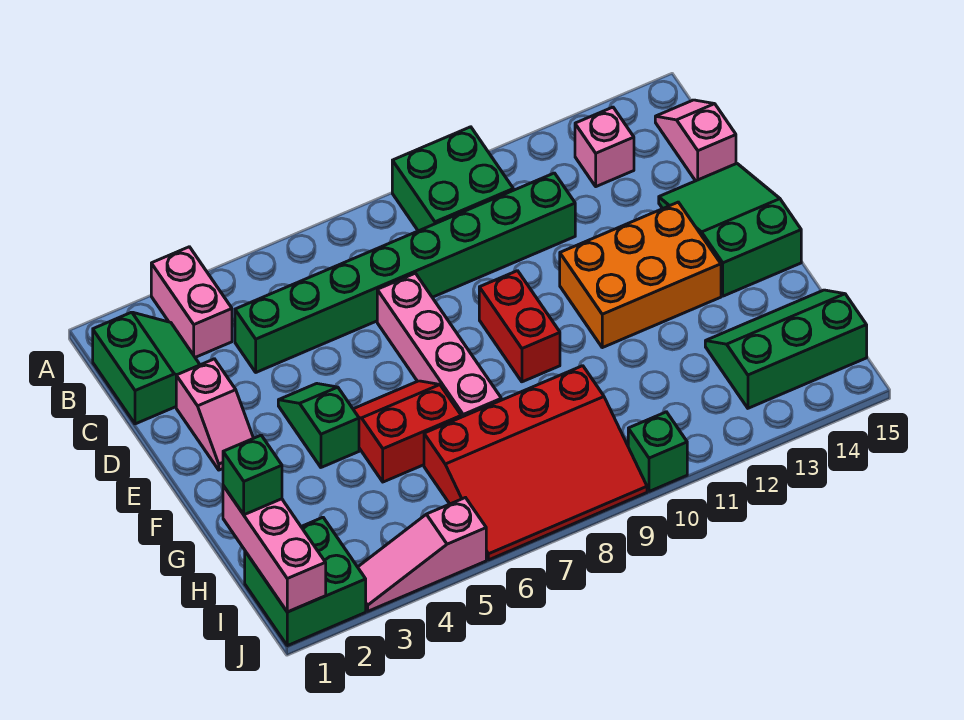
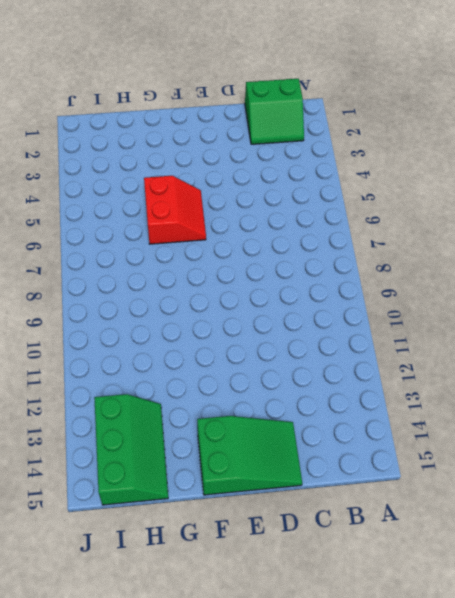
none -> pink brick A3:B3 level 1
none -> green brick A9:B10 level 1
none -> pink brick B13 level 1

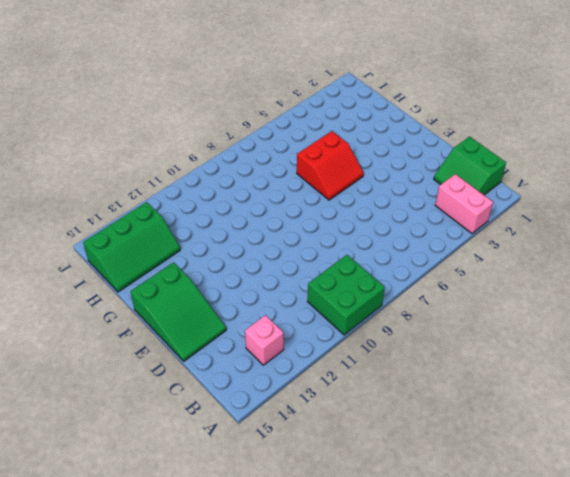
none -> pink slope B15:C15 level 1 top C
none -> green brick C4:C11 level 1
none -> pink slope D2:E2 level 1 top D

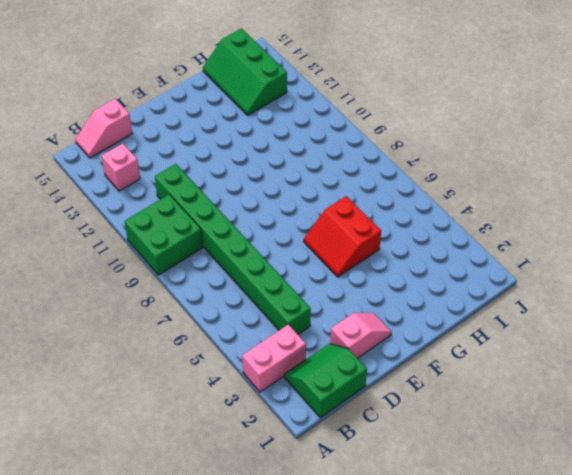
none -> pink brick D7:G7 level 1
none -> green slope D14:F15 level 1 top F
none -> green slope E4:F4 level 1 top F

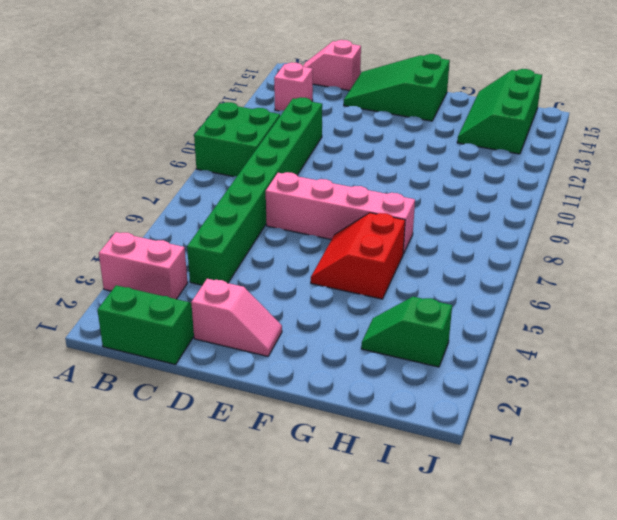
green slope H3:I3 level 1 top I -> green slope E4:F4 level 1 top F
none -> red brick E9:F9 level 1
none -> orange brick E11:F13 level 1
none -> red slope H6:J9 level 1 top H

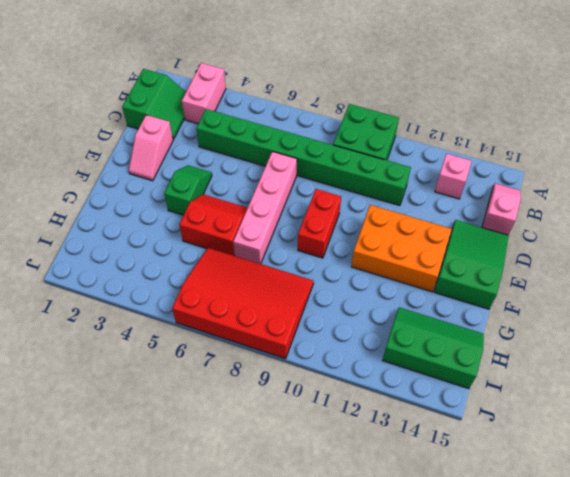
red slope H6:J9 level 1 top J -> red slope H6:J9 level 1 top H
none -> green brick I1:J2 level 1
none -> pink slope J3:J5 level 1 top 5
none -> green brick J10 level 1

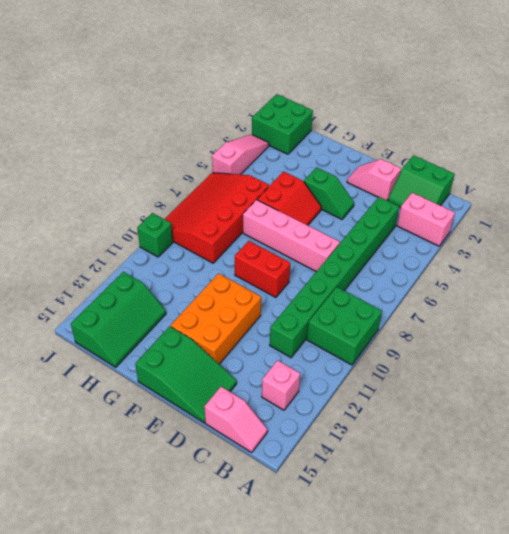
none -> pink brick H1:J1 level 2
none -> green brick H1 level 3

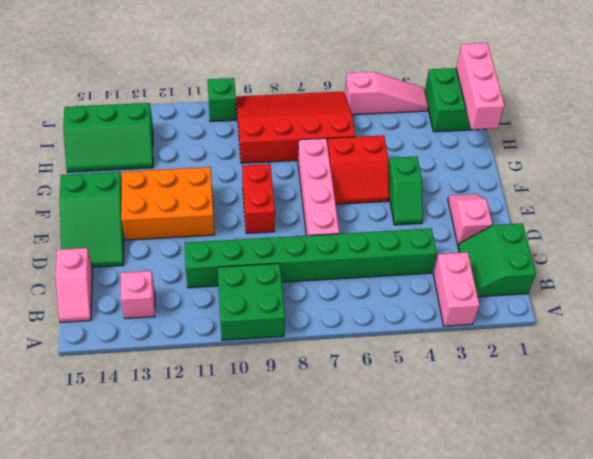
none -> green brick H1 level 3

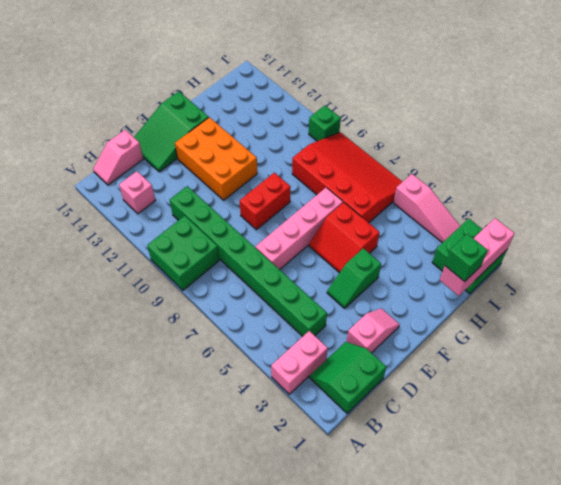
none -> green slope H13:I15 level 1 top I

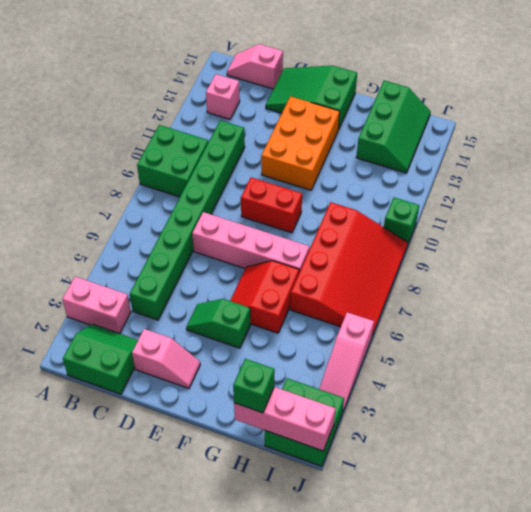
green slope H13:I15 level 1 top H -> green slope H13:I15 level 1 top I

